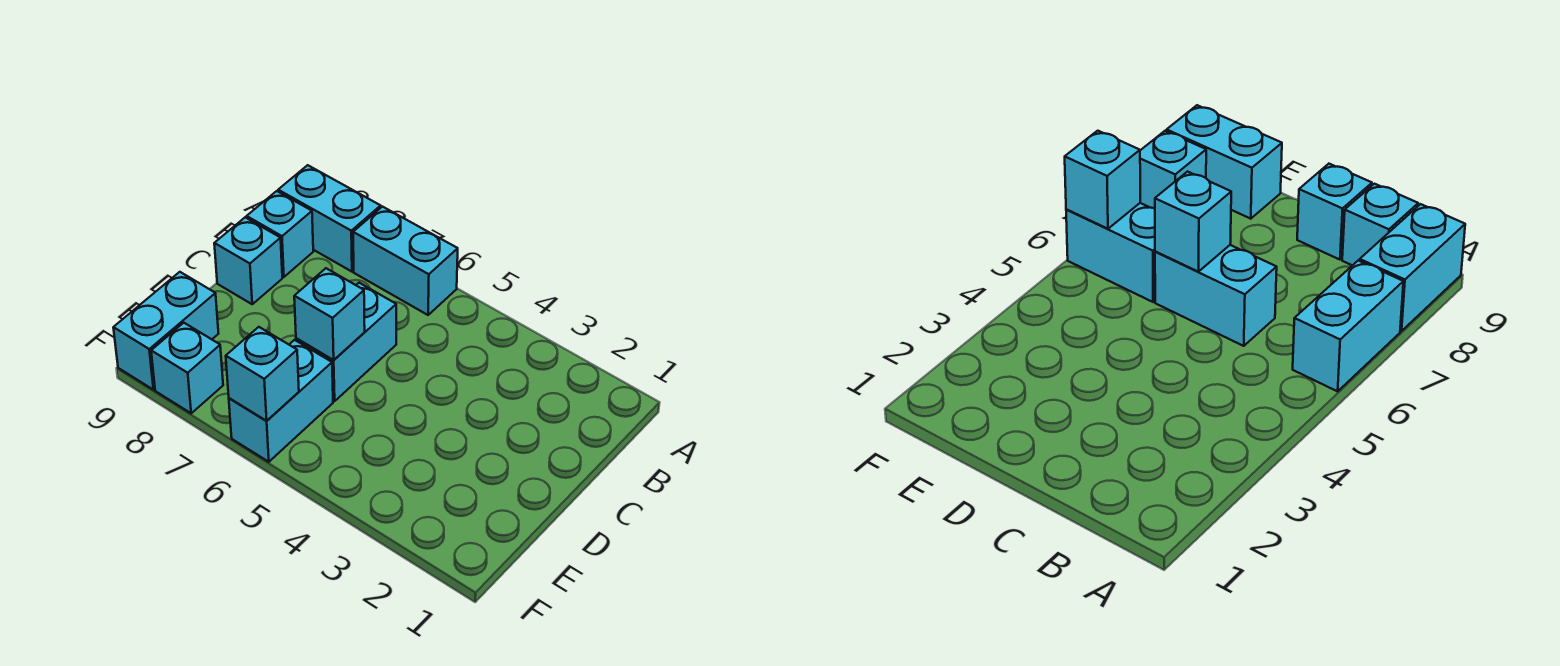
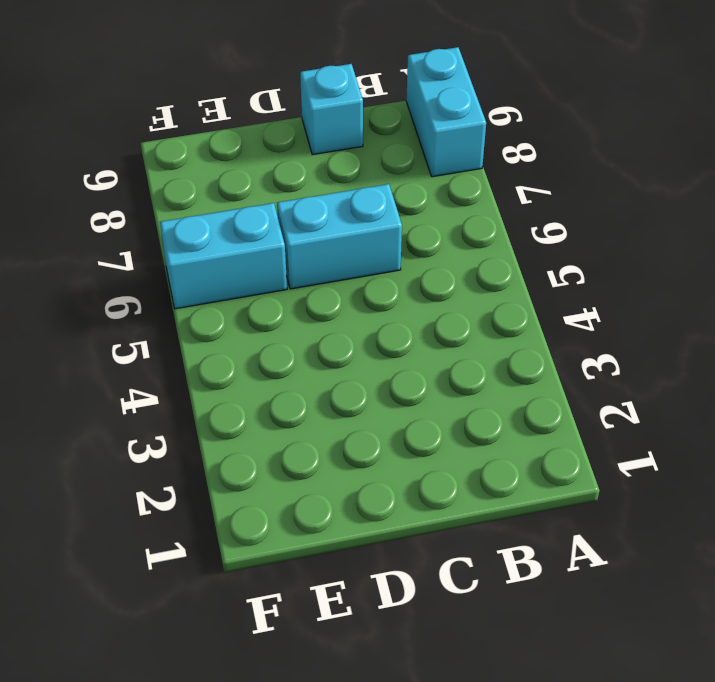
none -> cyan brick A6:A7 level 1
none -> cyan brick B9 level 1

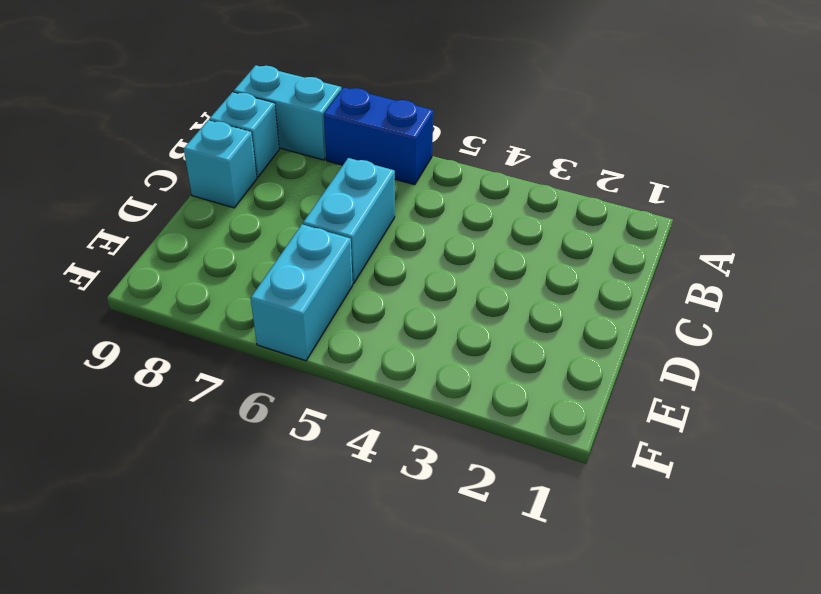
blue brick A6:A7 level 1 -> cyan brick A6:A7 level 1
none -> cyan brick E9:F9 level 1
none -> cyan brick F8 level 1

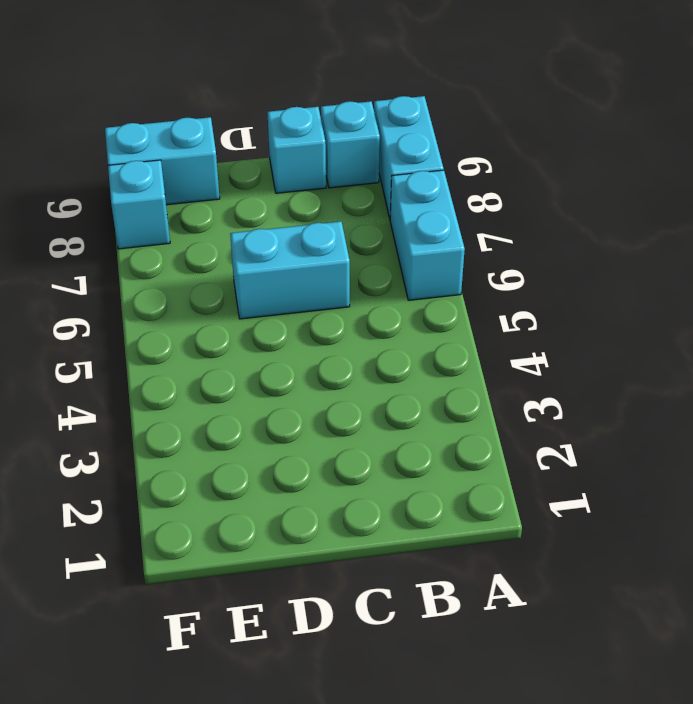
none -> cyan brick E6:F6 level 1
none -> cyan brick D6 level 2

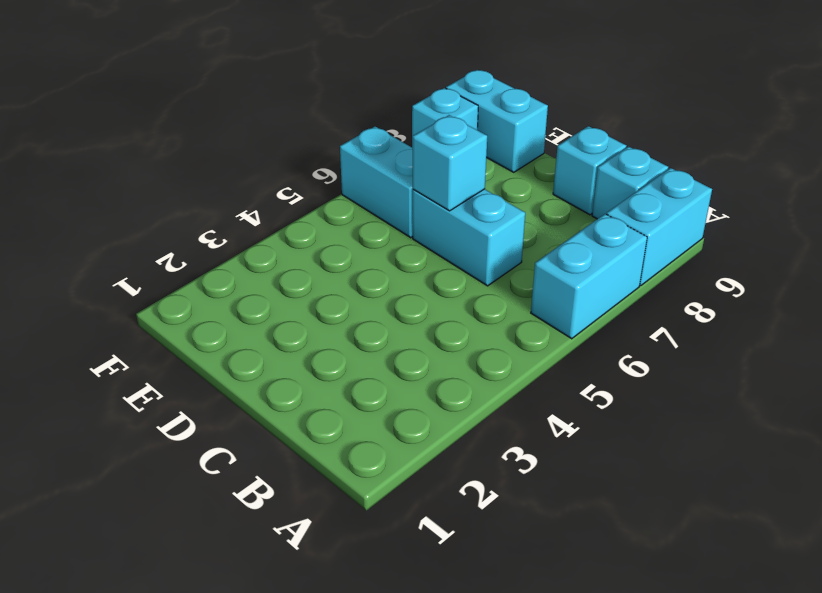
none -> cyan brick F6 level 2

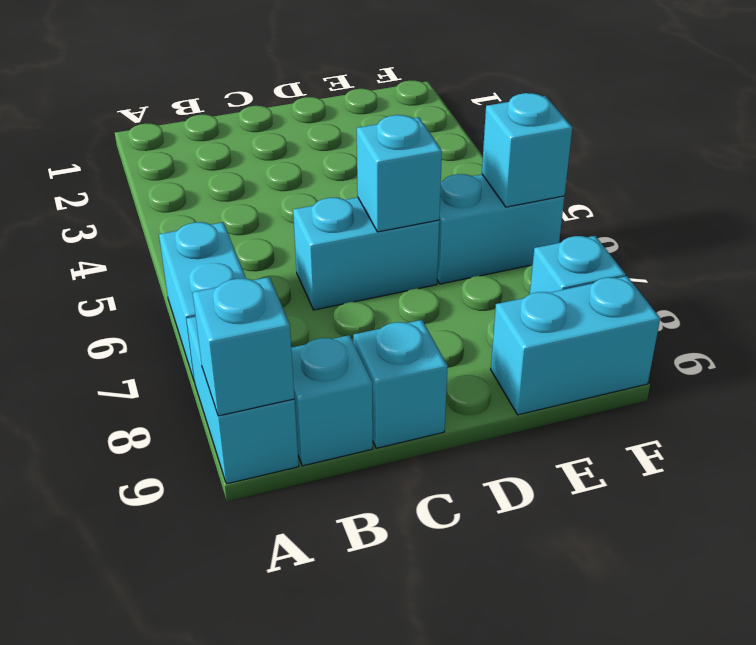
cyan brick A9 level 2 -> none

